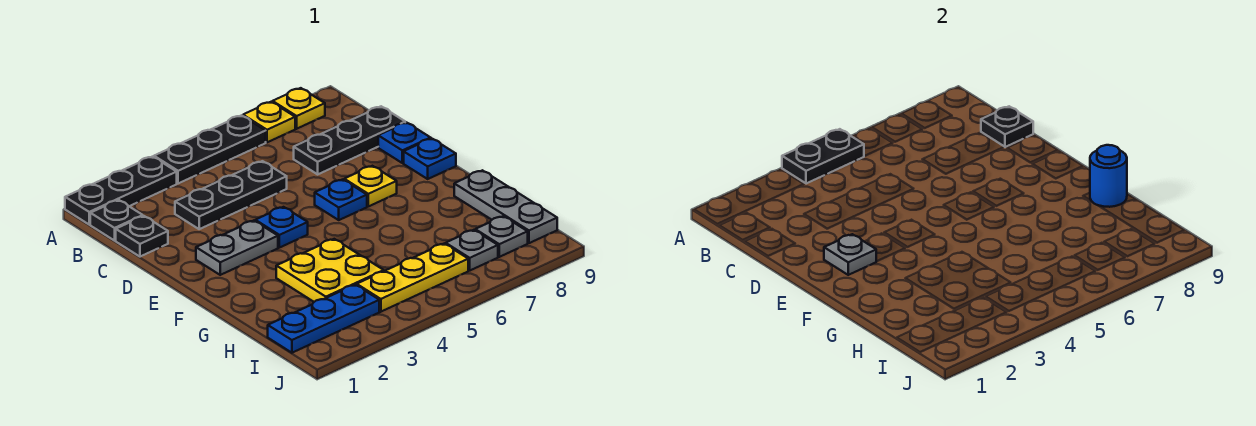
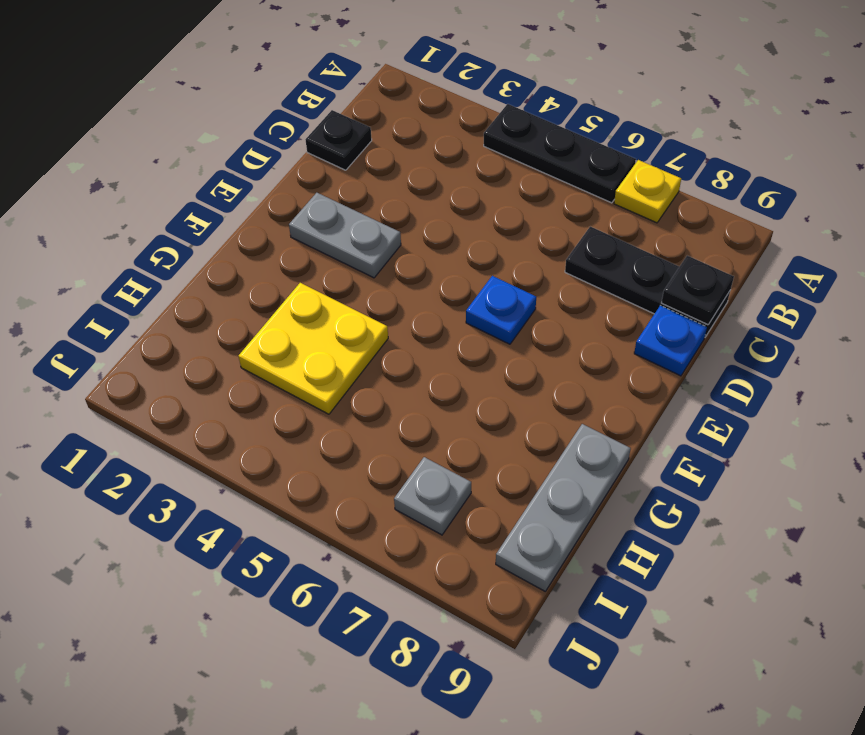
none -> black plate A1:A3 level 1
none -> yellow plate A8 level 1
none -> black plate B1 level 1

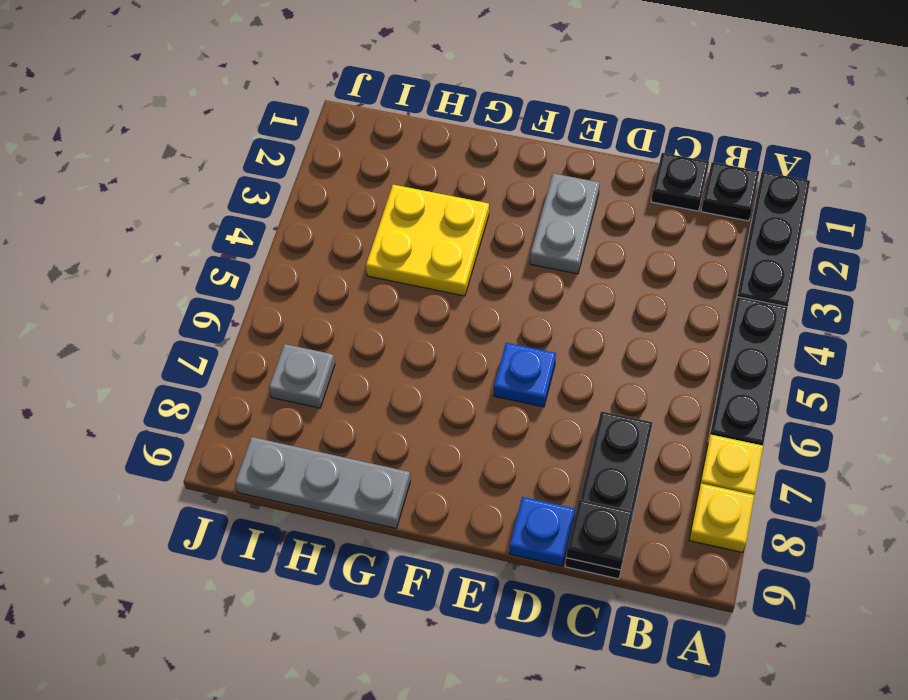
none -> black plate C3:C5 level 1
none -> blue plate E4 level 1
none -> yellow plate E7 level 1

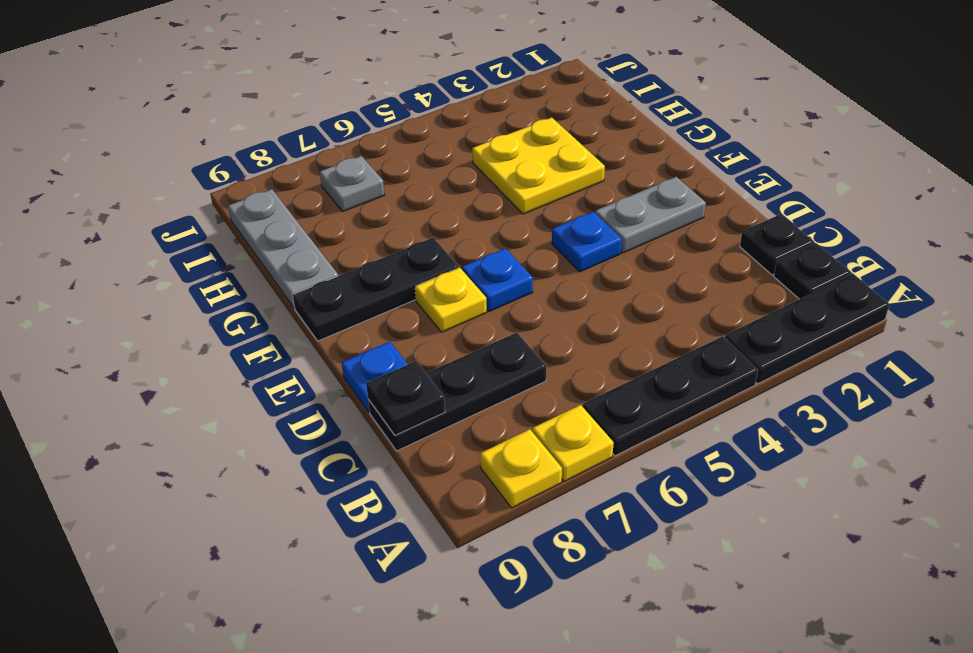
black plate F7:F9 level 1 -> black plate C3:C5 level 1
none -> blue plate E9 level 1
none -> blue plate I1:I3 level 1
none -> yellow plate I4:I6 level 1

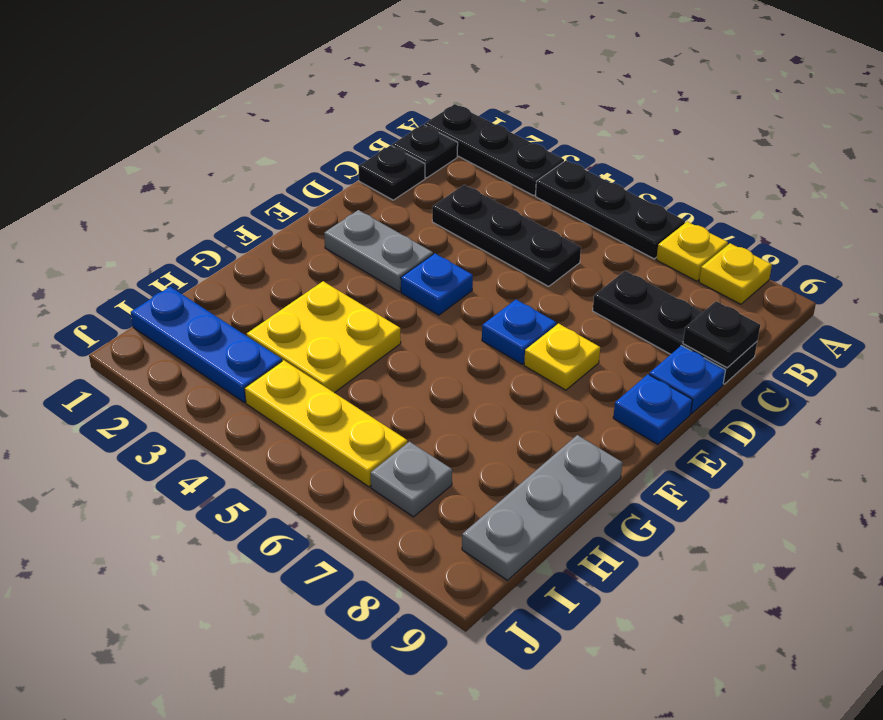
none -> grey plate I8 level 1
none -> black plate A4:A5 level 2
none -> grey plate E2 level 2

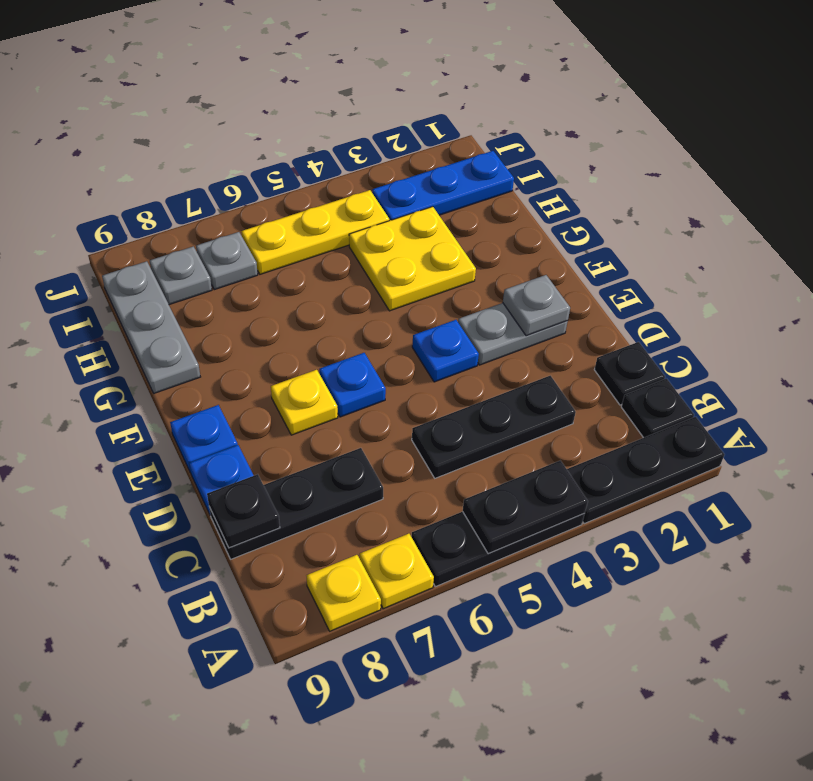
none -> blue round brick G9 level 2

